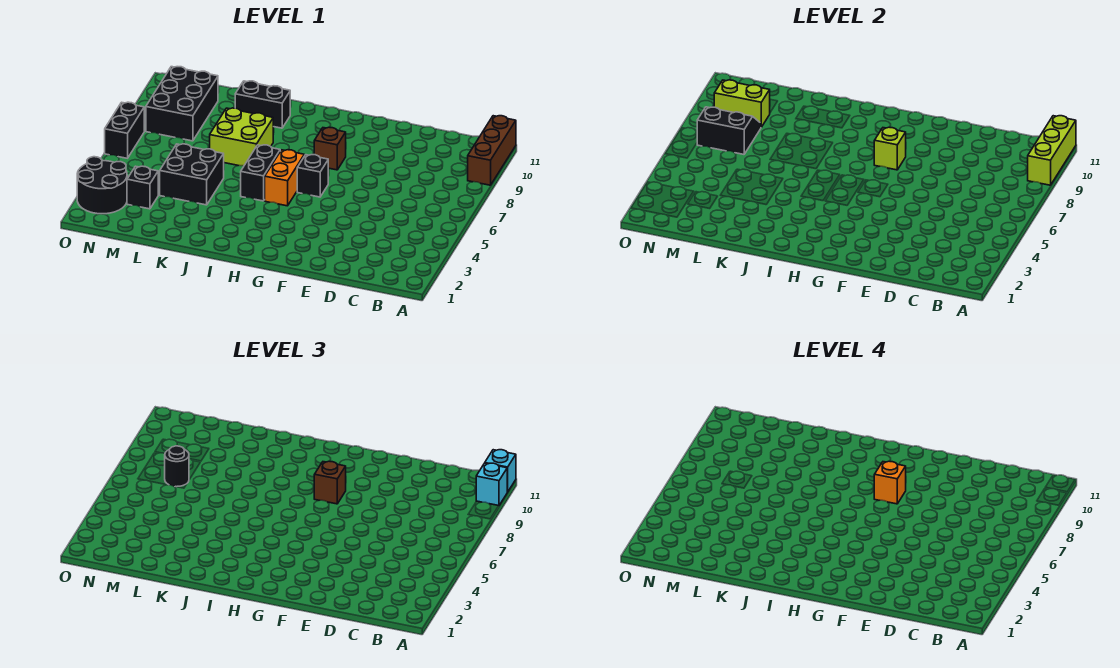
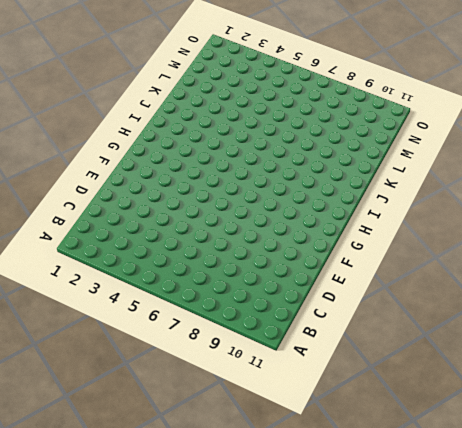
none -> brown brick A9:A11 level 1
none -> black brick G6 level 1
none -> brown brick G8 level 1

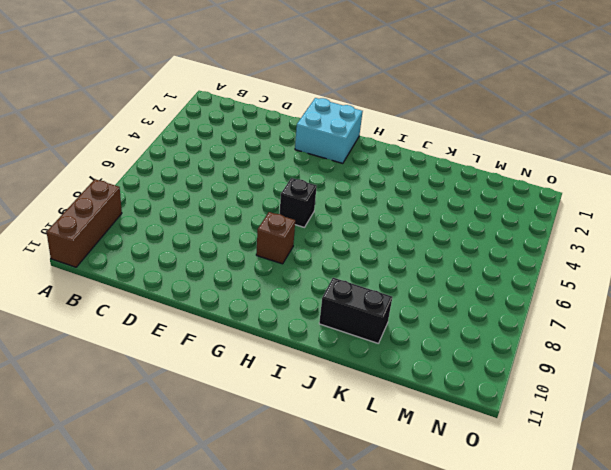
cyan brick F1:G2 level 1 -> none
none -> orange brick H5:H6 level 1
none -> black brick I5:I6 level 1
none -> lime brick J7:K8 level 1

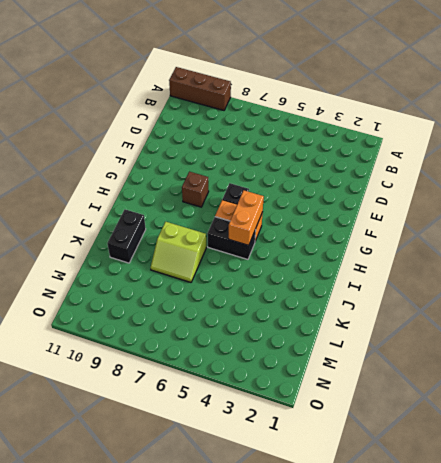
orange brick H5:I5 level 2 -> none
lime slope J7:K8 level 1 top J -> lime brick J7:K8 level 1
none -> black brick K4:L5 level 1
none -> black brick M3 level 1
none -> black brick M8:N10 level 1

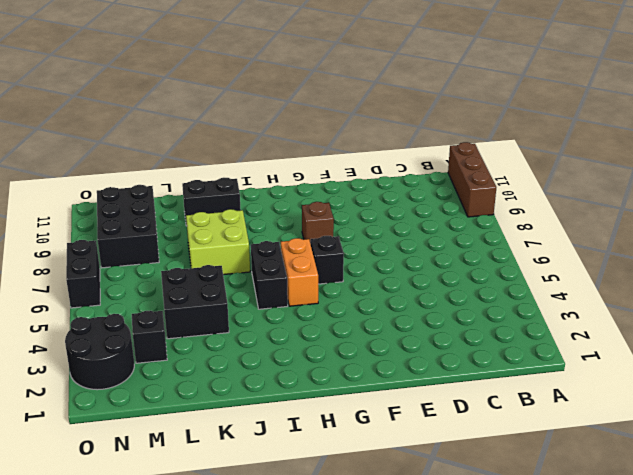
none -> lime brick A9:A11 level 2
none -> lime brick G8 level 2
none -> black slope M7:N8 level 2 top 7

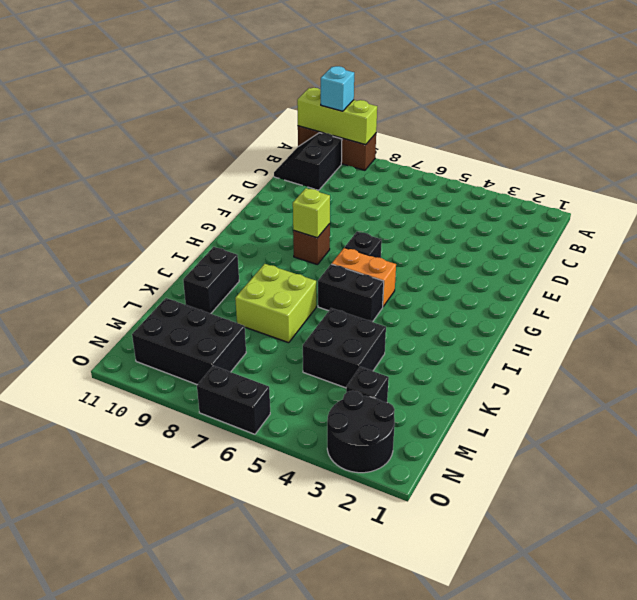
black slope B10:C11 level 1 top 10 -> black slope M7:N8 level 2 top 7
none -> lime brick M9:N9 level 2
none -> cyan brick A11 level 3
none -> brown brick G8 level 3

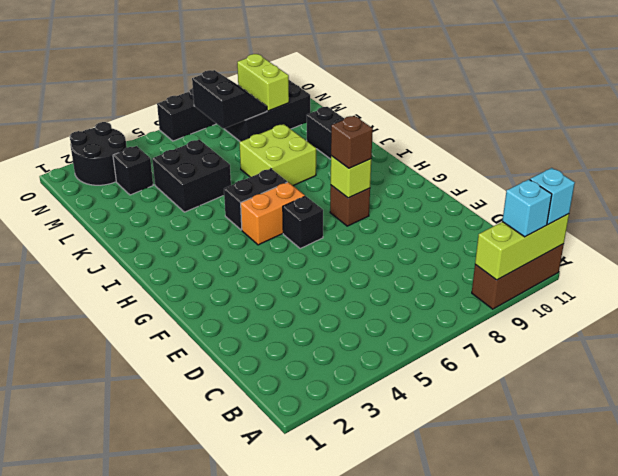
none -> black round brick M7 level 3
none -> orange brick G8 level 4

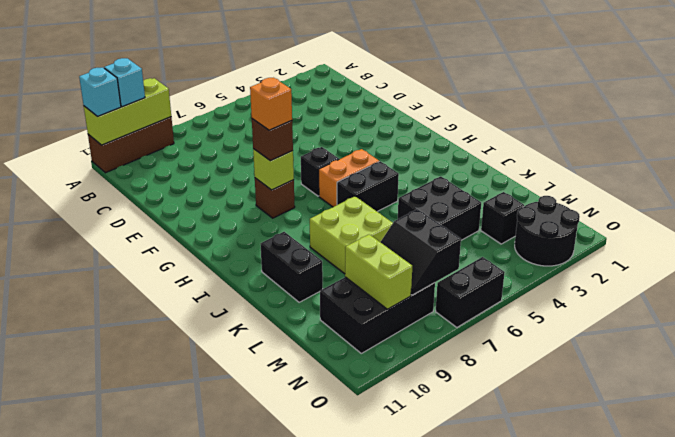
none -> black round brick M7 level 3

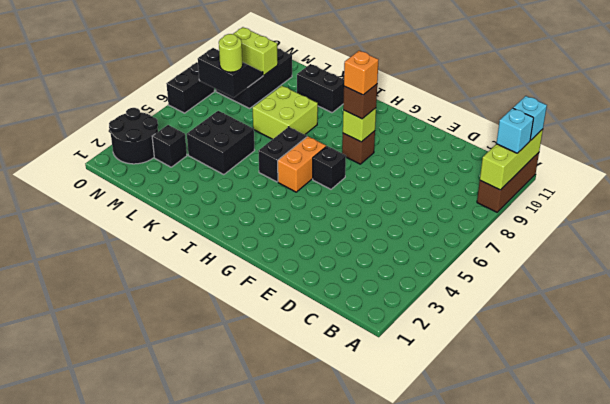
lime round brick M7 level 3 -> black round brick M7 level 3

